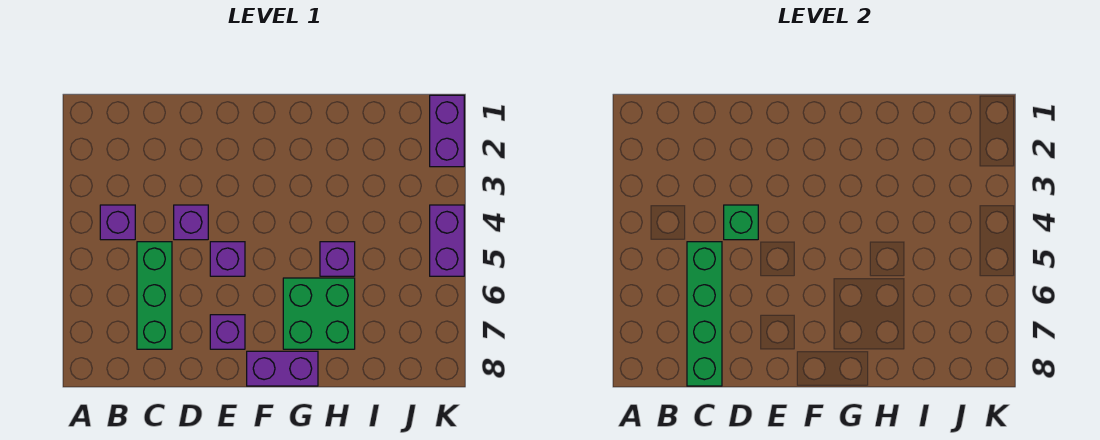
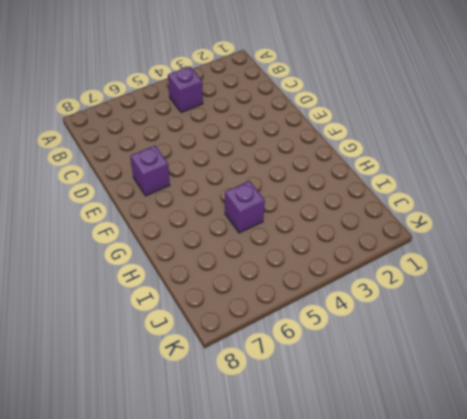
none -> green brick C5:C7 level 1
none -> purple brick D4 level 1
none -> purple brick E5 level 1

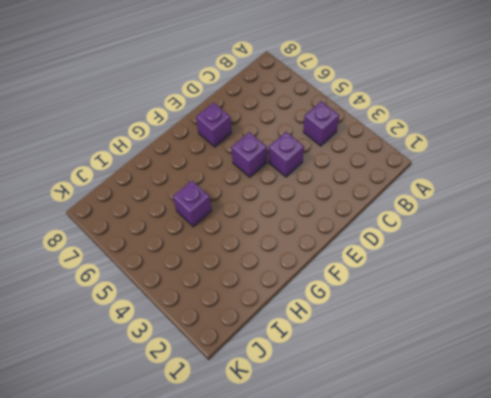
none -> green brick C5:C7 level 1
none -> purple brick F8:G8 level 1
none -> green brick G6:H7 level 1

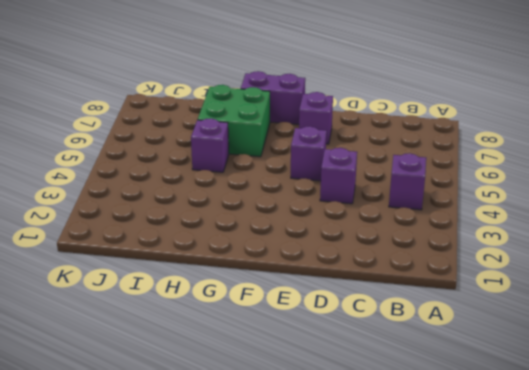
none -> green brick C5:C7 level 1
none -> purple brick K1:K2 level 1
none -> purple brick K4:K5 level 1

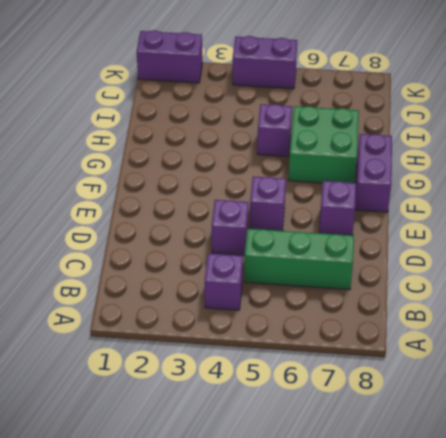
none -> green brick C5:C8 level 2
none -> green brick D4 level 2

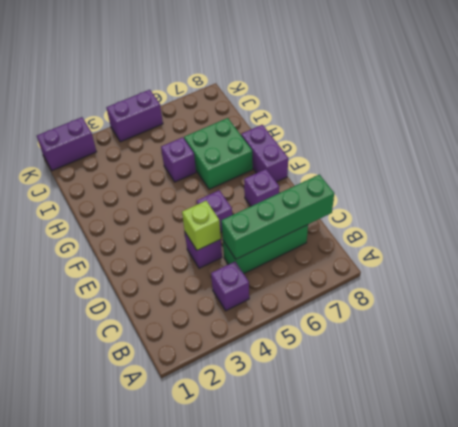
lime brick D4 level 2 -> green brick D4 level 2

